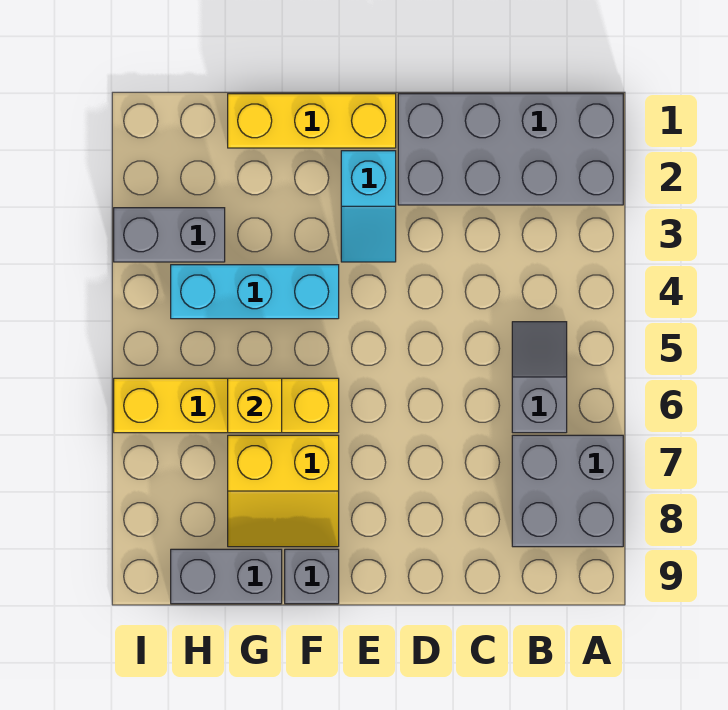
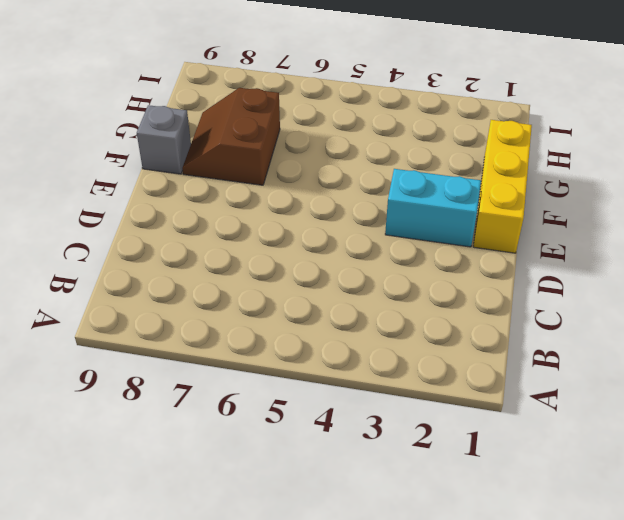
cyan brick E2:E3 level 1 -> cyan slope E2:E3 level 1 top 2
brown slope F7:G8 level 1 top 7 -> yellow slope F7:G8 level 1 top 7
none -> grey brick A1:D2 level 1
none -> grey brick A7:B8 level 1
none -> grey slope B5:B6 level 1 top 6

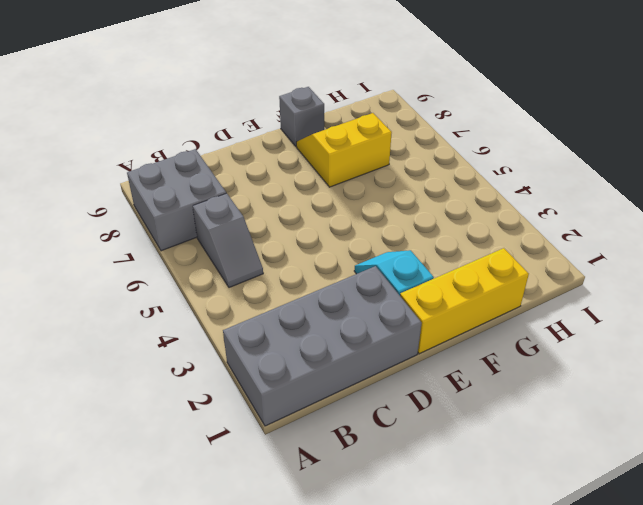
none -> cyan brick F4:H4 level 1
none -> yellow brick F6:I6 level 1
none -> grey brick G9:H9 level 1

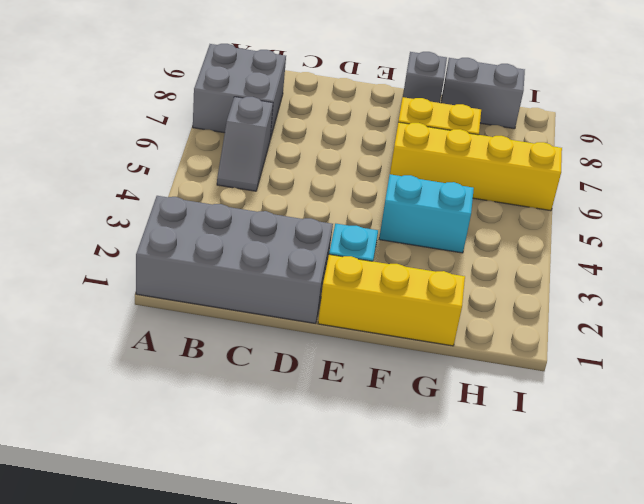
cyan brick F4:G4 level 1 -> cyan brick F4:H4 level 1
none -> grey brick H3:I3 level 1
none -> yellow brick G6 level 2

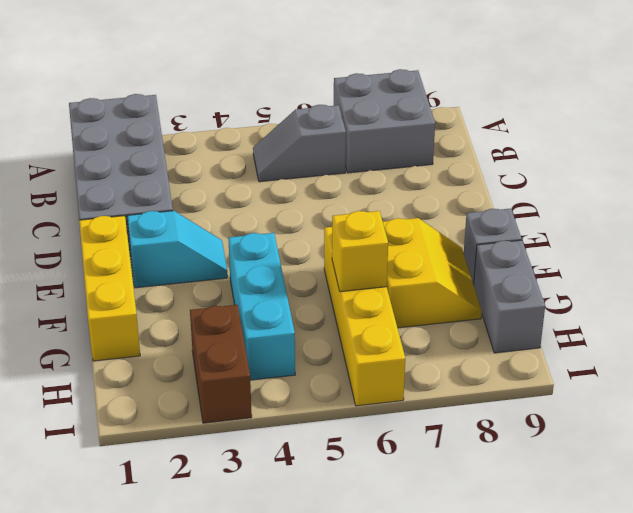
brown brick H3:I3 level 1 -> grey brick H3:I3 level 1

